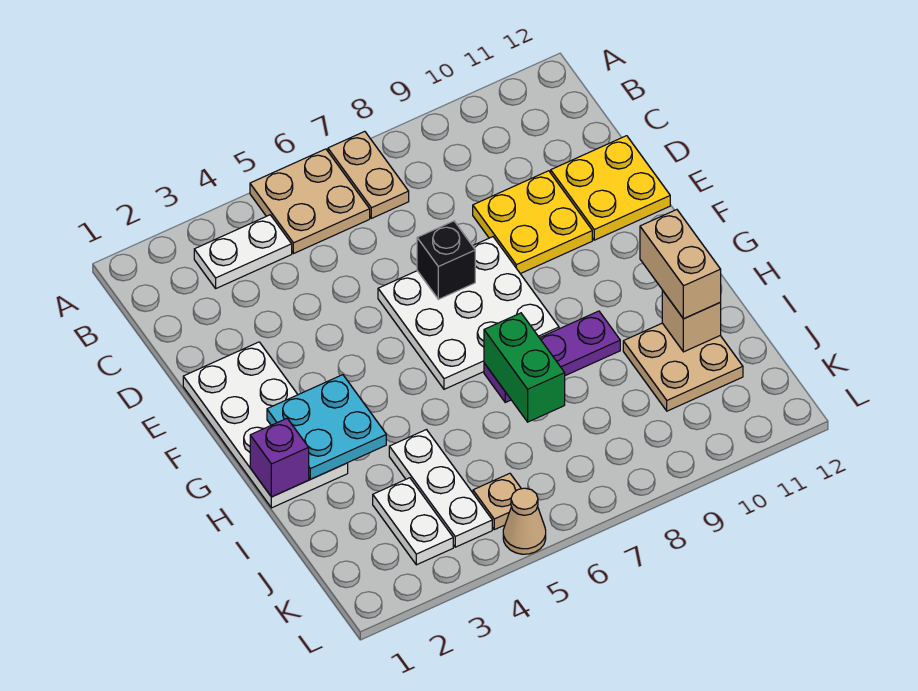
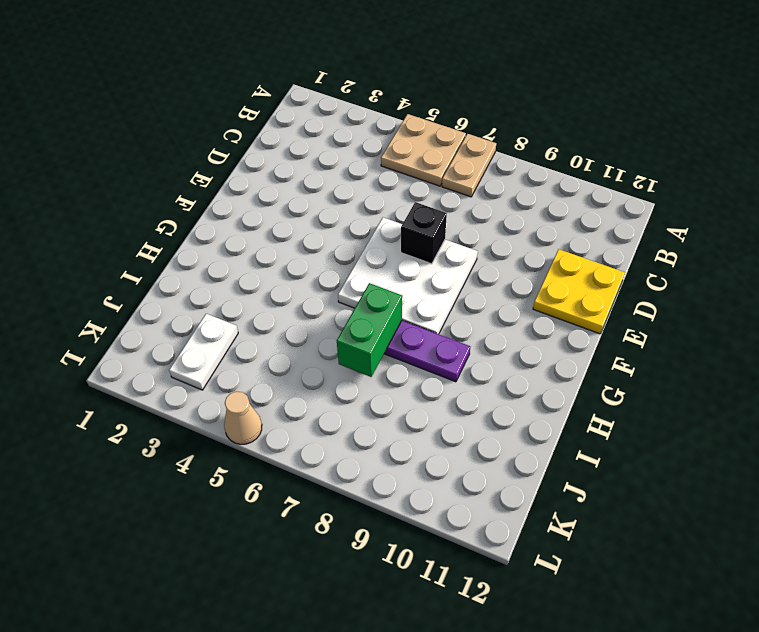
none -> white plate B3:B4 level 1
none -> yellow plate D9:E10 level 1
none -> white plate E1:H2 level 1

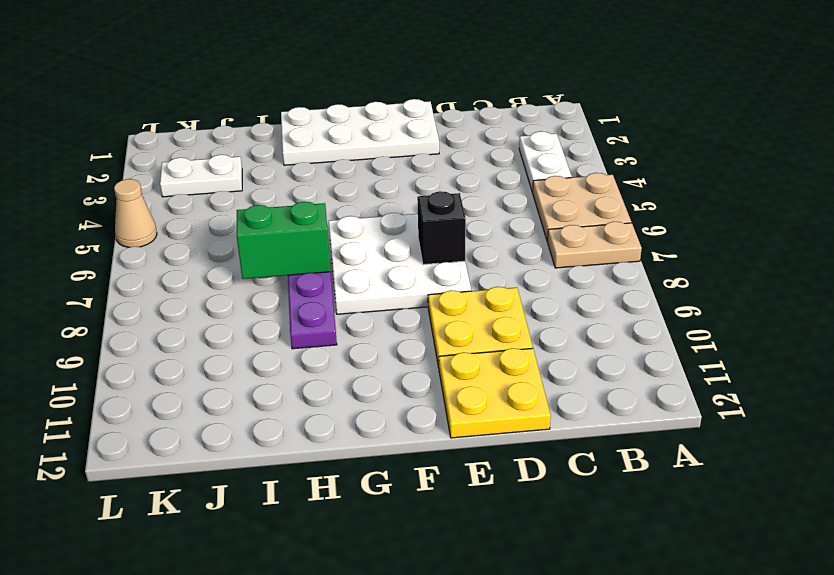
none -> white plate I4:K4 level 1
none -> tan plate I10:J11 level 1
none -> tan plate K5 level 1

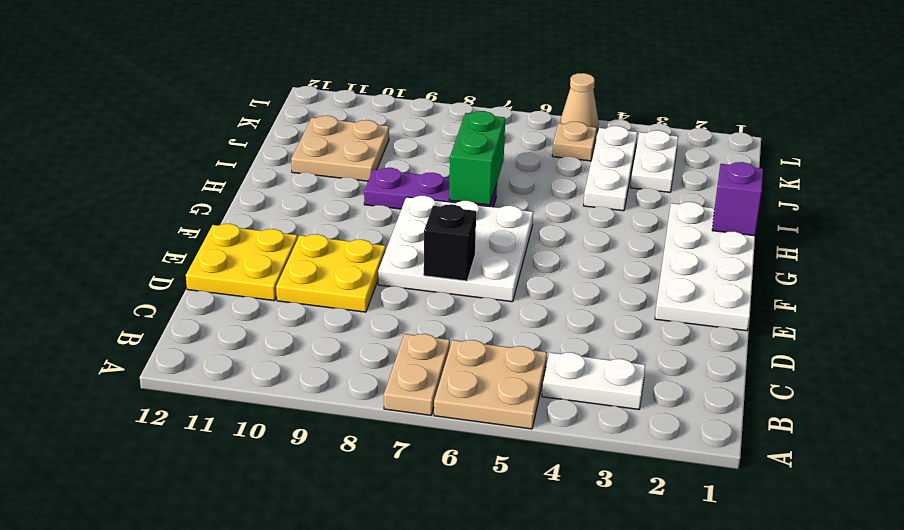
none -> cyan plate G2:H3 level 2
none -> tan brick I11 level 2
none -> tan brick H11:I11 level 3

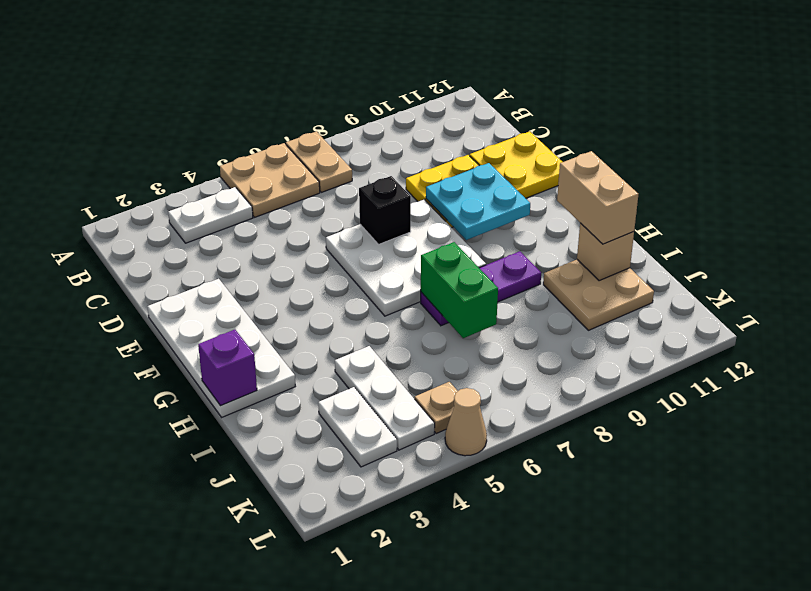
cyan plate E9:F10 level 2 -> cyan plate G2:H3 level 2

